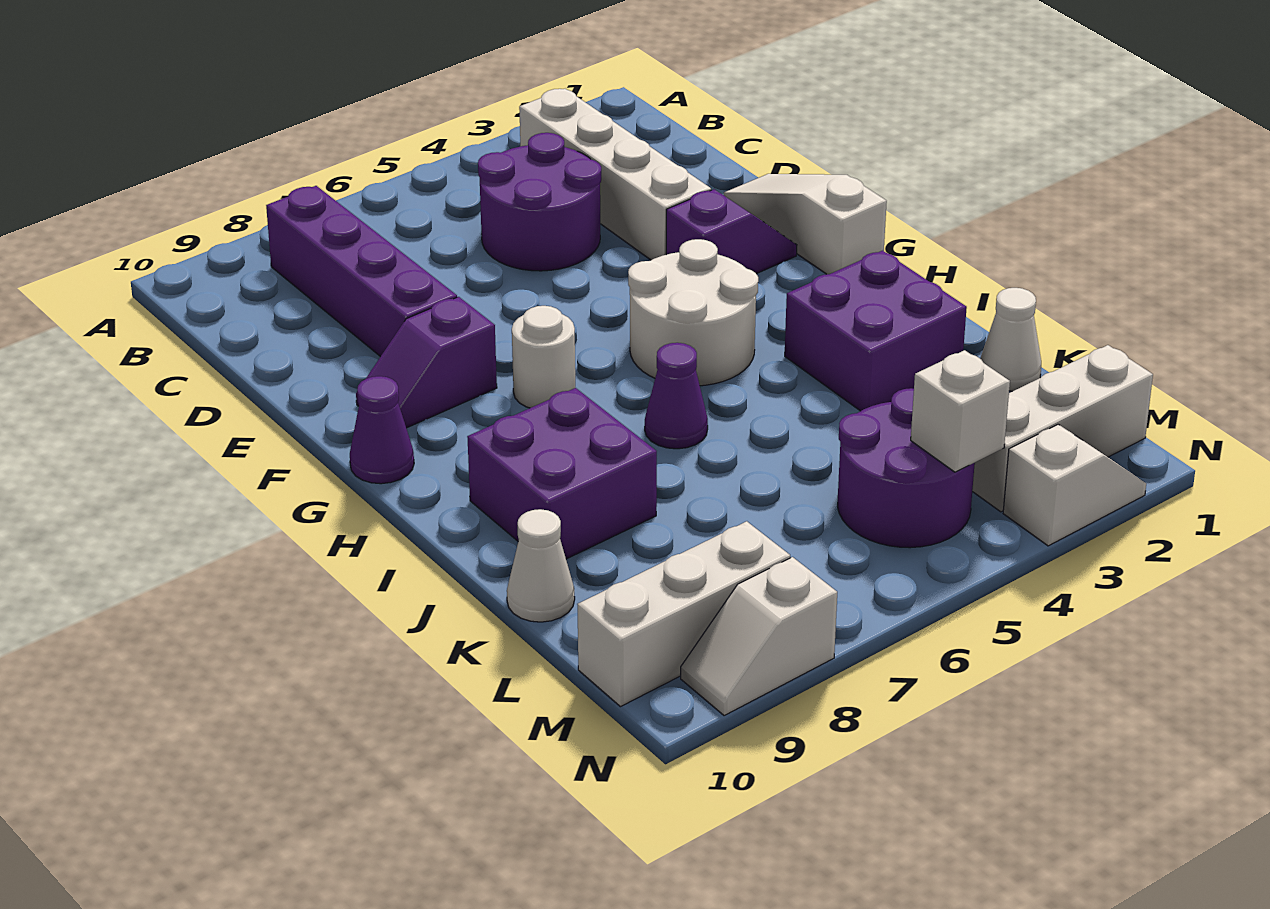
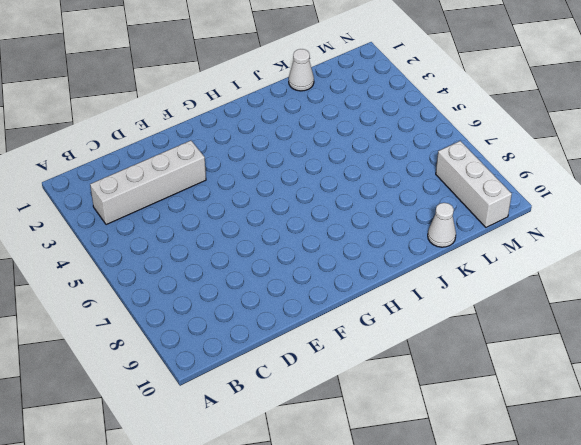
none -> purple brick B8:E8 level 1
none -> purple round brick C4:D5 level 1
none -> white slope E1:G1 level 1 top G

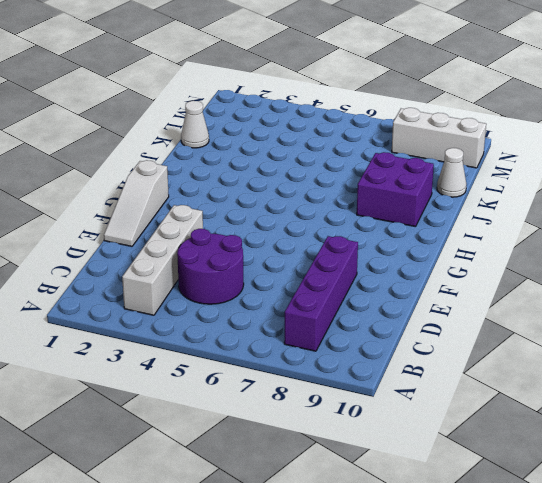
none -> purple slope F2:F3 level 1 top 3
none -> purple slope F8:F9 level 1 top 8
none -> white round brick G4:H5 level 1

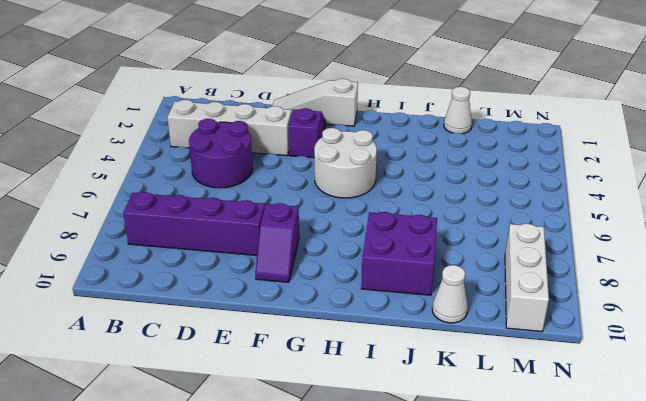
none -> white round brick G7 level 1
none -> purple cone G10 level 1
none -> purple brick I2:J3 level 1

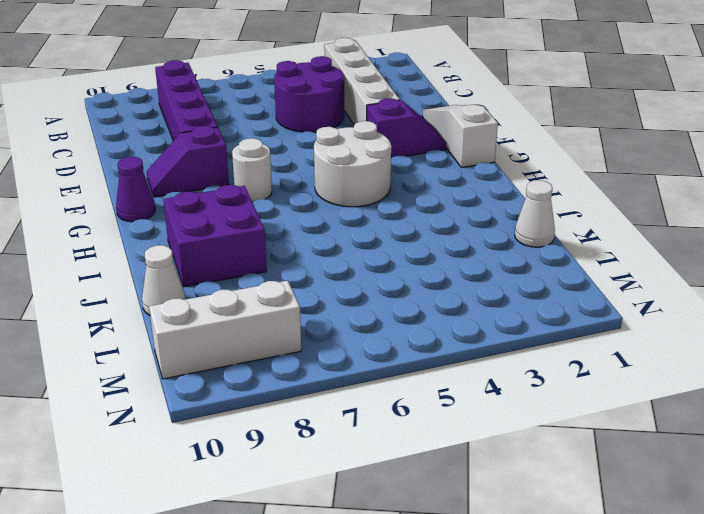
none -> purple brick I2:J3 level 1
none -> purple cone I6 level 1
none -> purple round brick L4:M5 level 1

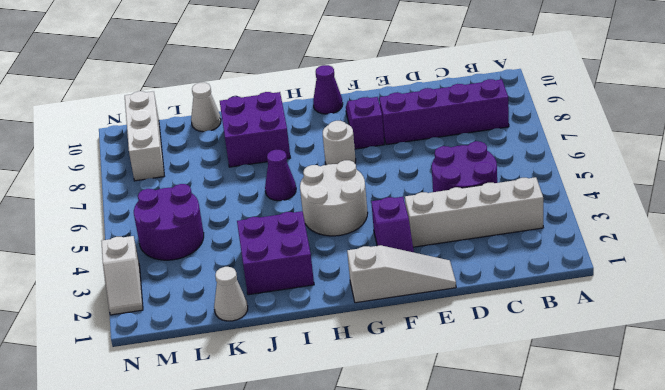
none -> white brick M1:M3 level 1
none -> white slope N8:N9 level 1 top 8
none -> white brick M4 level 2

